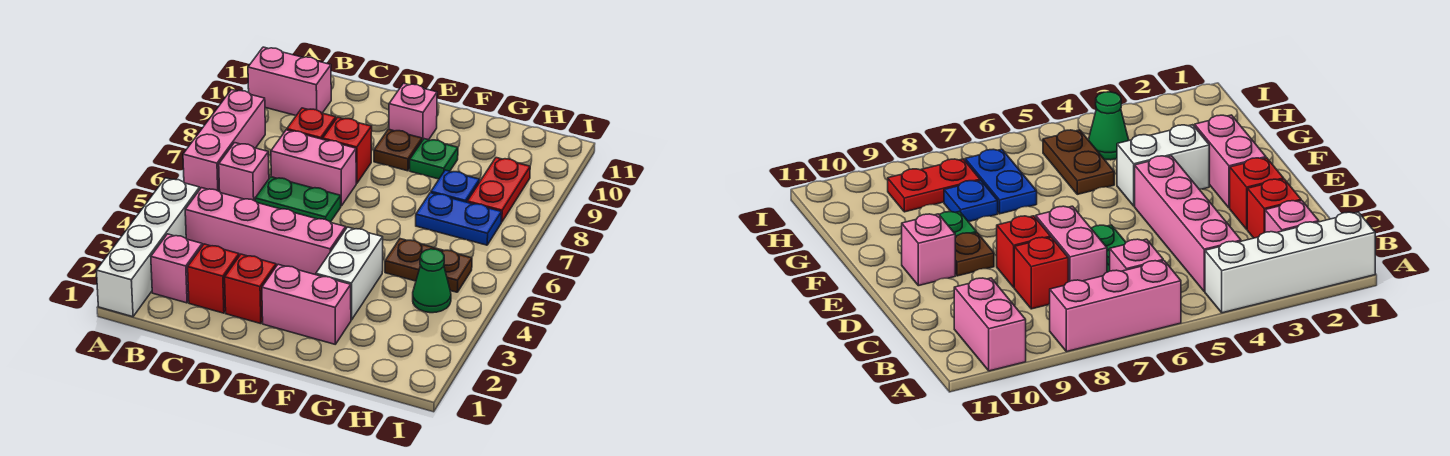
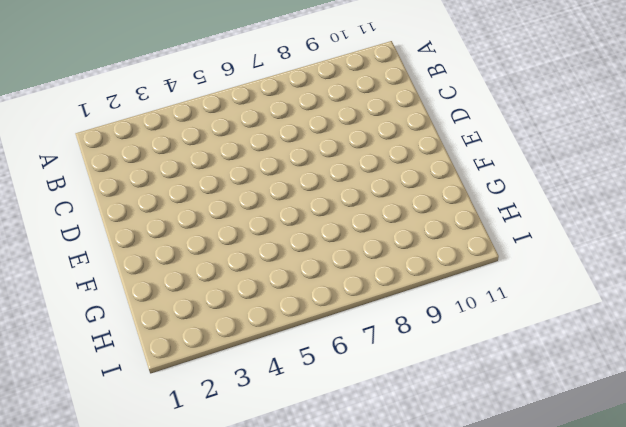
none -> white brick A1:A4 level 1
none -> pink brick A6:A8 level 1
none -> pink brick A10:B10 level 1

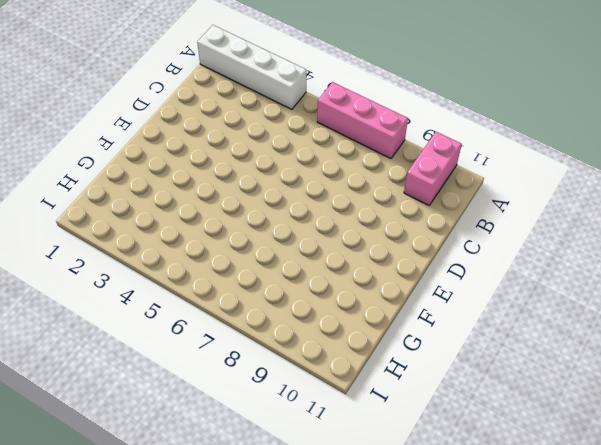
none -> pink brick B2 level 1
none -> pink brick B4:E4 level 1
none -> pink brick B6 level 1

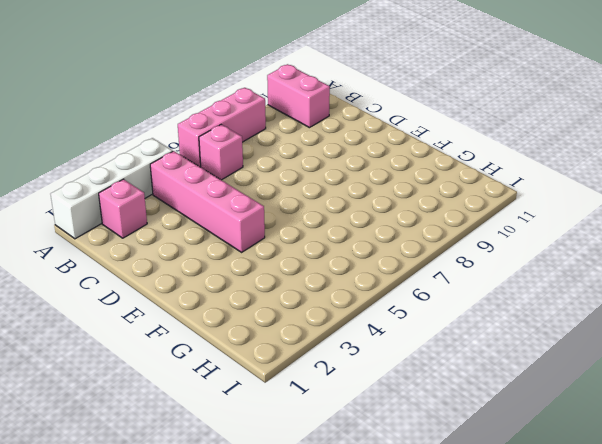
none -> red brick C2 level 1
none -> green plate C6:D6 level 1
none -> pink brick C7:D7 level 1

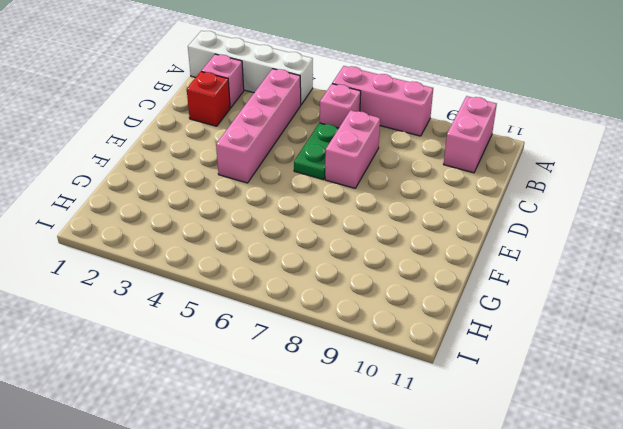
none -> red brick C8 level 1
none -> red brick D2 level 1
none -> red brick D8 level 1

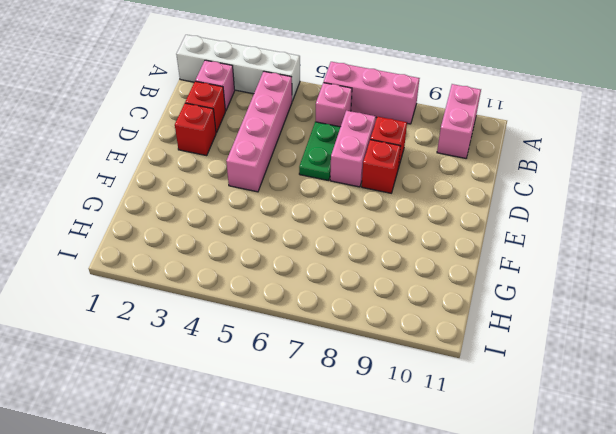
none -> pink brick E2:F2 level 1
none -> brown plate E9 level 1
none -> pink brick E10 level 1

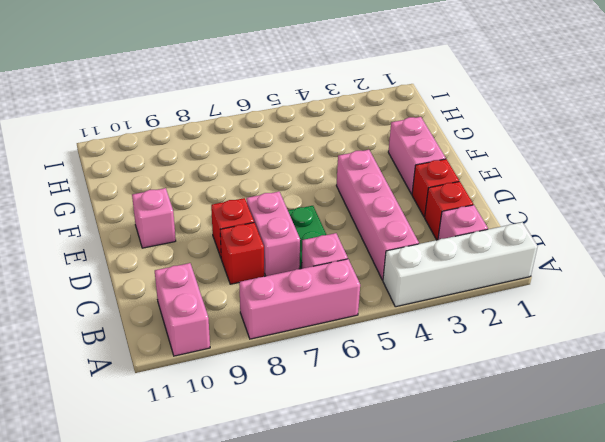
none -> brown plate E9 level 1
none -> white brick F3:F4 level 1
none -> green plate F9 level 1

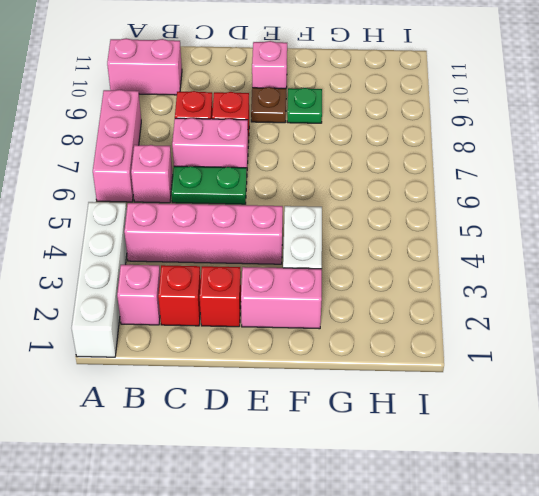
none -> brown plate G5:H5 level 1
none -> blue plate G7:H7 level 1
none -> blue plate G8 level 1

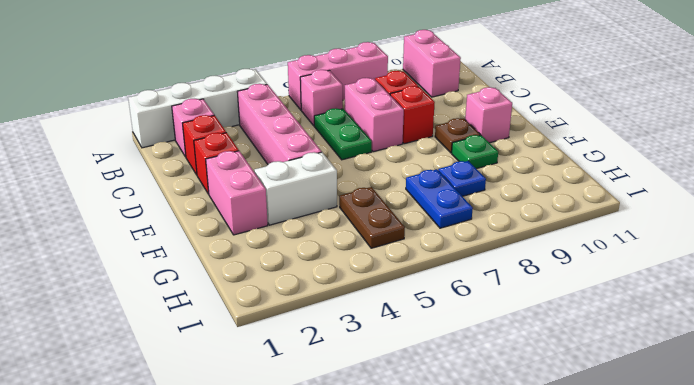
none -> green cone H4 level 1
none -> red plate H8:H9 level 1

